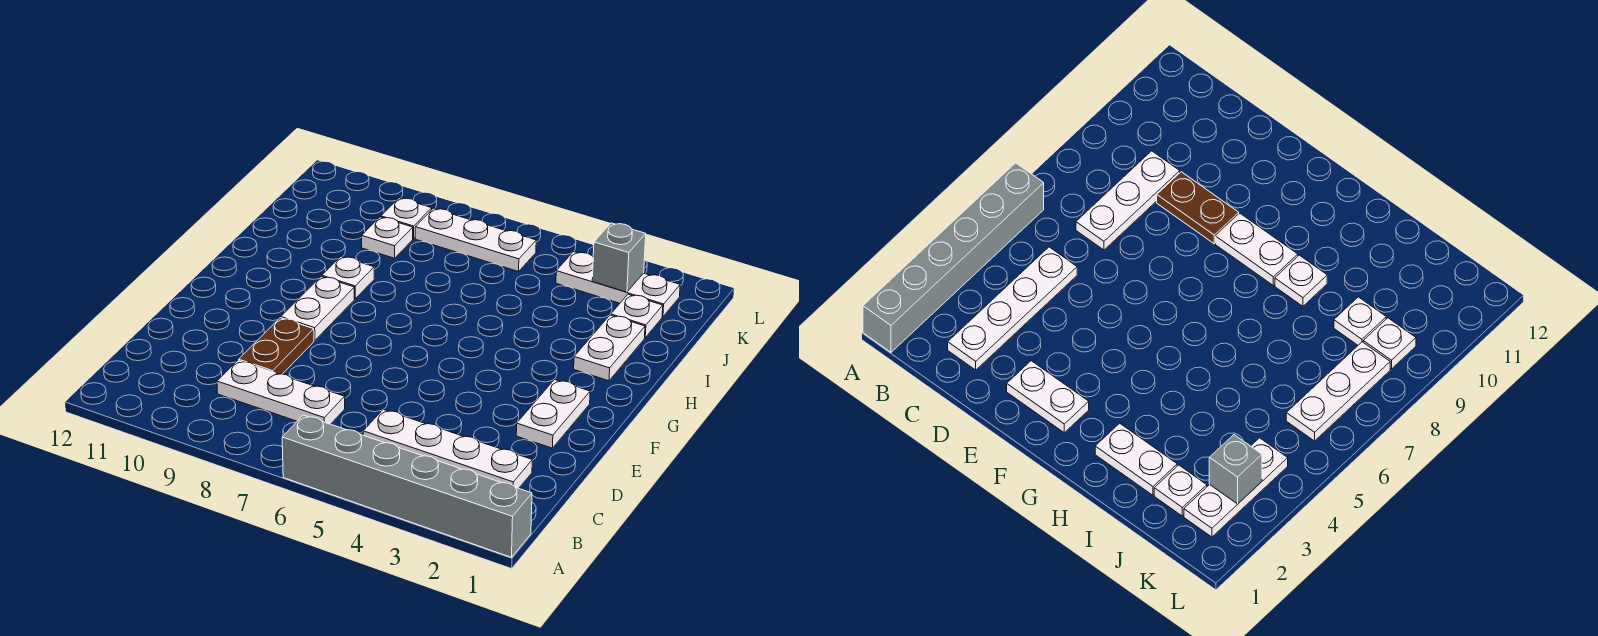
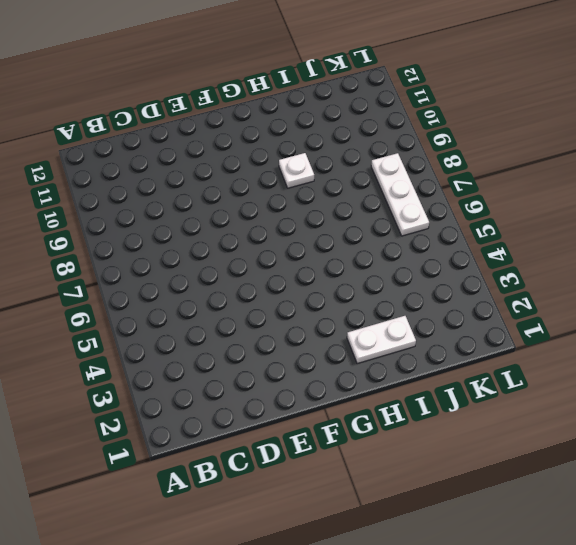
none -> grey brick A1:A6 level 1
none -> white plate C2:C5 level 1
none -> white plate C7:C9 level 1

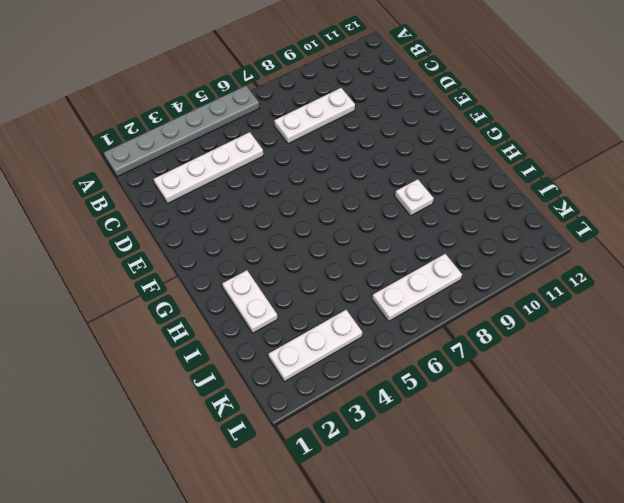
grey plate A1:A6 level 1 -> grey brick A1:A6 level 1
none -> brown plate D9:E9 level 1
none -> white plate E2:F2 level 1
none -> white plate F9:G9 level 1

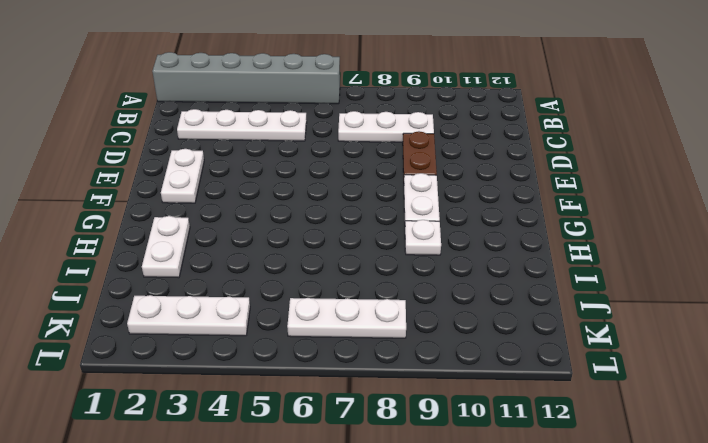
none -> white plate J2 level 1
none -> white plate J9 level 1
none -> white plate K9 level 1

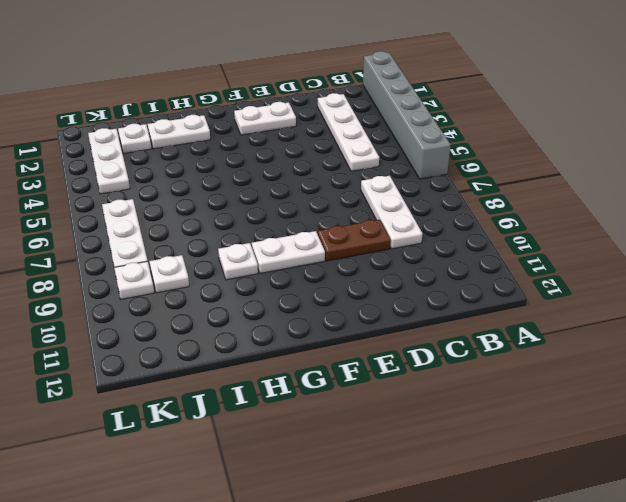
none -> grey brick K3 level 2

